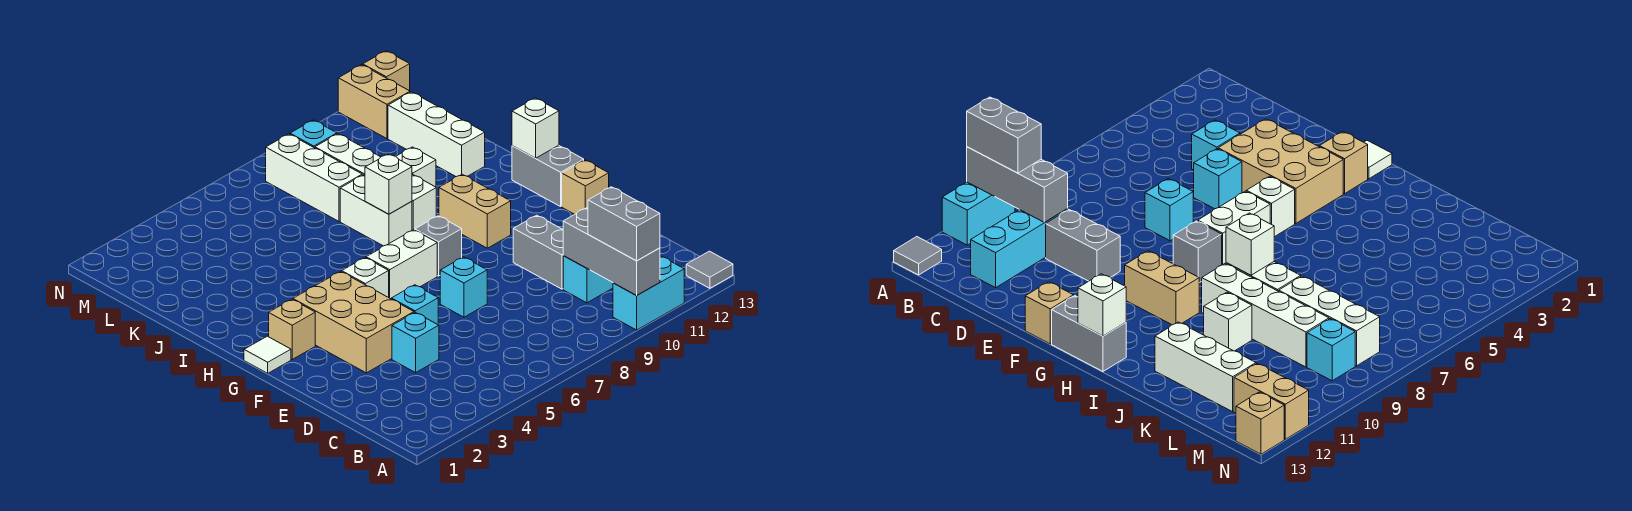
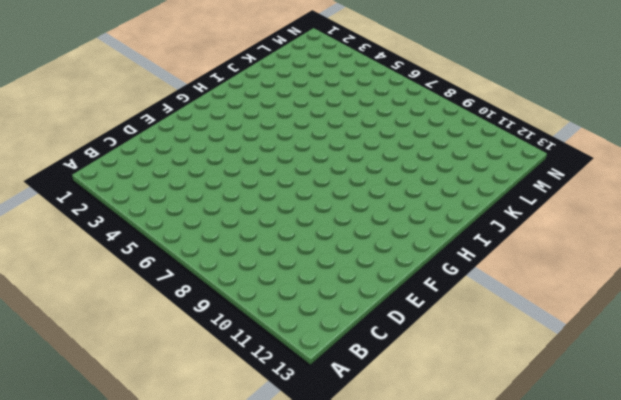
none -> cyan brick A10:A11 level 1
none -> grey tile A13 level 1
none -> cyan brick C10:C12 level 1

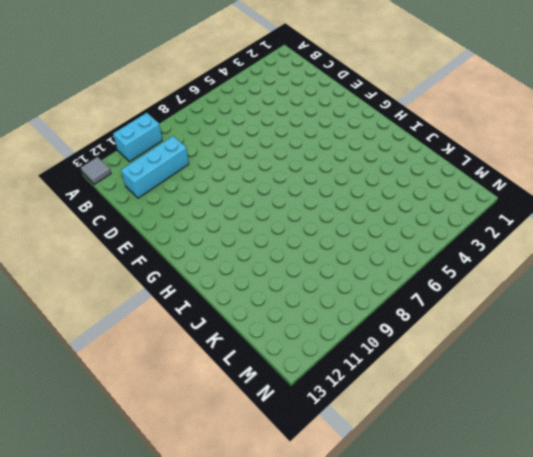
none -> cyan brick D4 level 1
none -> grey brick D10:E10 level 1
none -> tan brick E3:G4 level 1

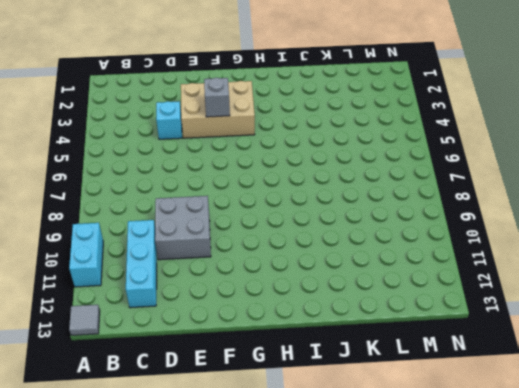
grey brick D9:E10 level 1 -> grey brick D10:E10 level 1
grey brick F4 level 2 -> grey brick G8 level 1
none -> cyan brick E5 level 1
none -> cyan brick E7 level 1
none -> tan brick F13 level 1

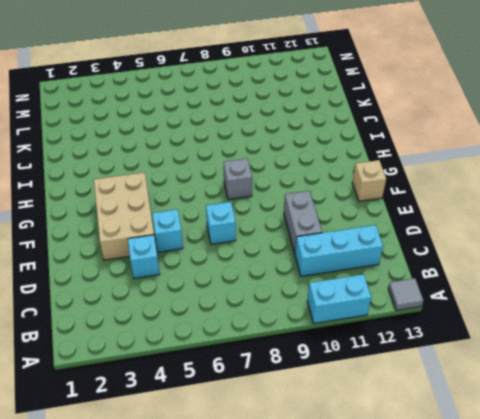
none -> white tile G1 level 1
none -> tan brick G2 level 1
none -> white brick G5 level 1

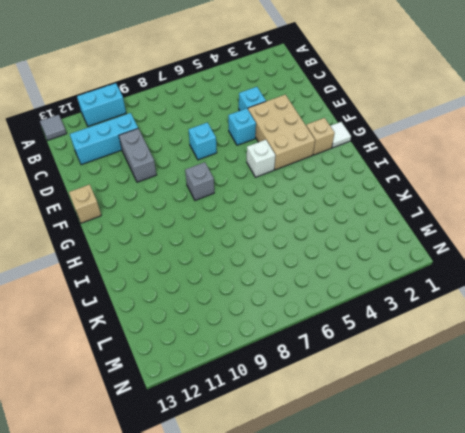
none -> white brick G6:G7 level 1
none -> tan brick G10:H10 level 1
none -> grey brick G13:H13 level 1

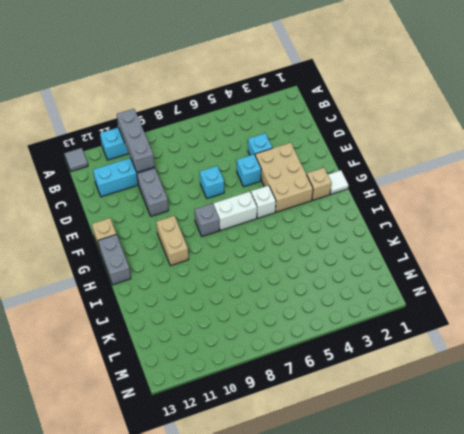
none -> white brick I8:J8 level 1
none -> white brick I9:L9 level 1
none -> white brick J10 level 1

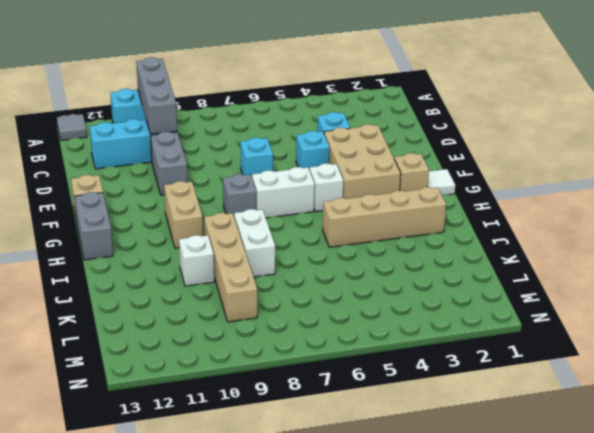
tan brick I2:I5 level 1 -> none
tan brick I9:L9 level 1 -> white brick I9:L9 level 1
none -> white brick J12:L12 level 1
none -> white brick K8:M8 level 1
none -> cyan brick M9 level 1

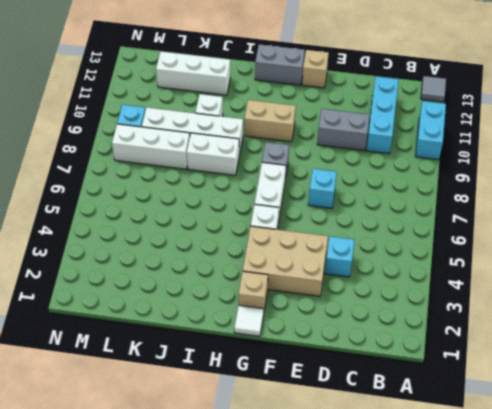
none -> cyan brick E5 level 1
none -> tan brick M12:N12 level 1
none -> tan brick N13 level 1

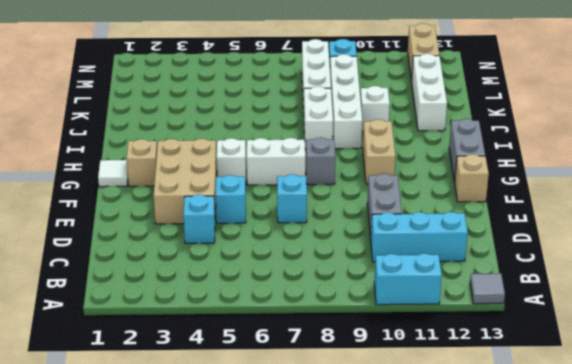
none -> tan brick N13 level 1
none -> grey brick A10:C10 level 2
none -> white brick H13 level 2

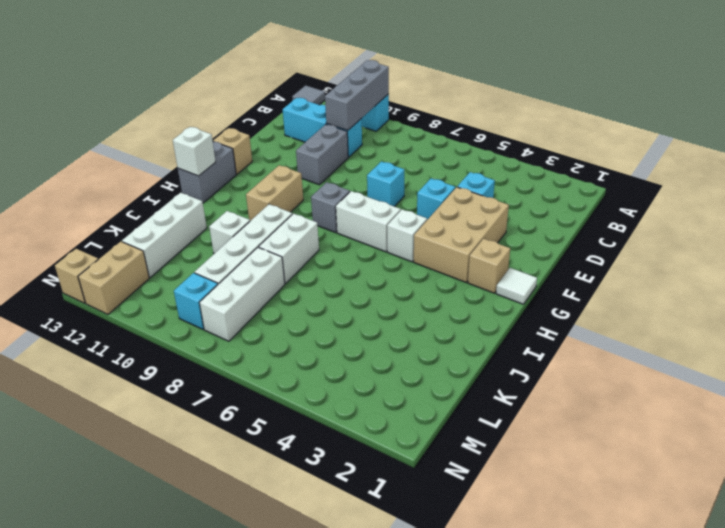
none -> white brick I8 level 2
none -> grey brick A10:B10 level 3

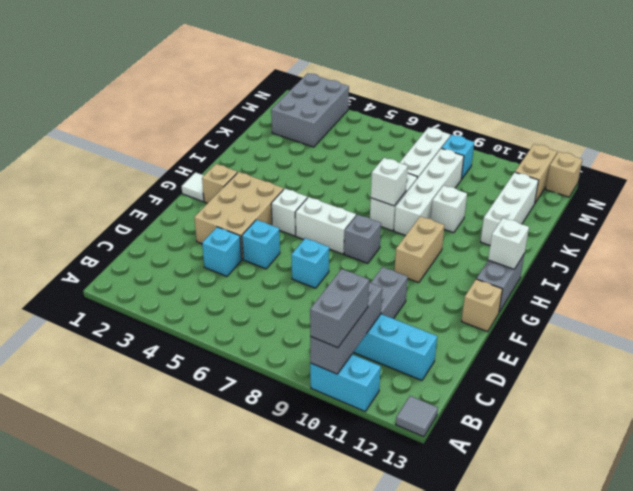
grey brick L2:N3 level 1 -> none

